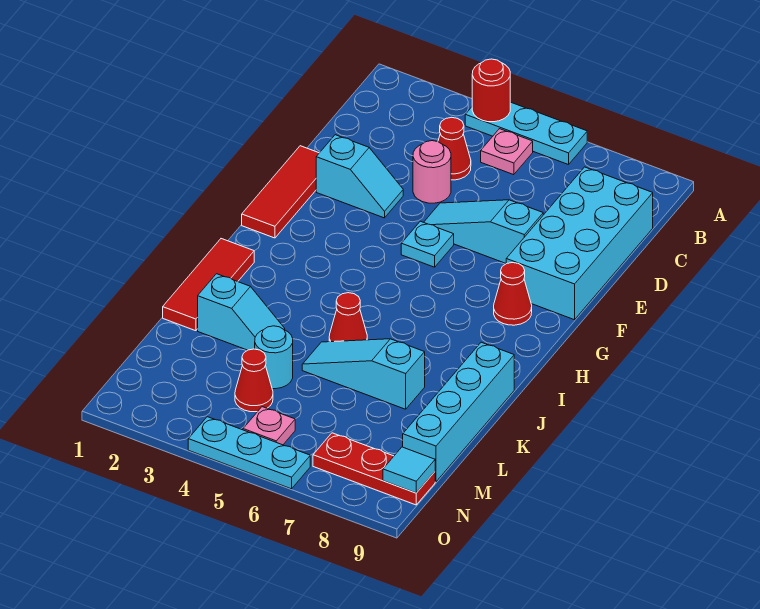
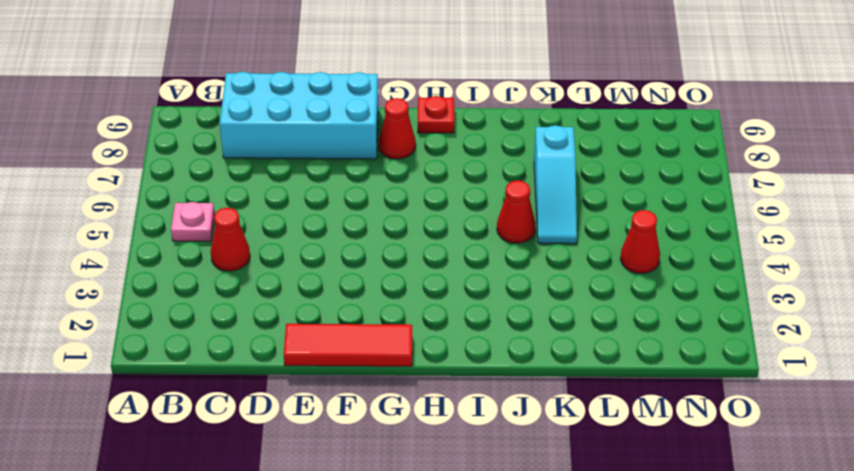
red plate H9 level 1 -> none
none -> cyan plate A4:A6 level 1
none -> pink round brick D4 level 1
none -> cyan slope E2:E3 level 1 top 2

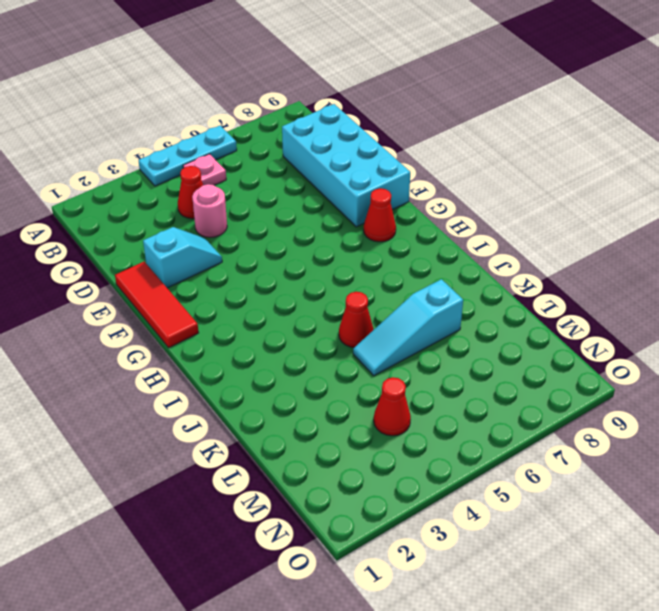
none -> cyan slope E5:E7 level 1 top 7
none -> cyan plate F5 level 1
none -> red tile I1:K1 level 1

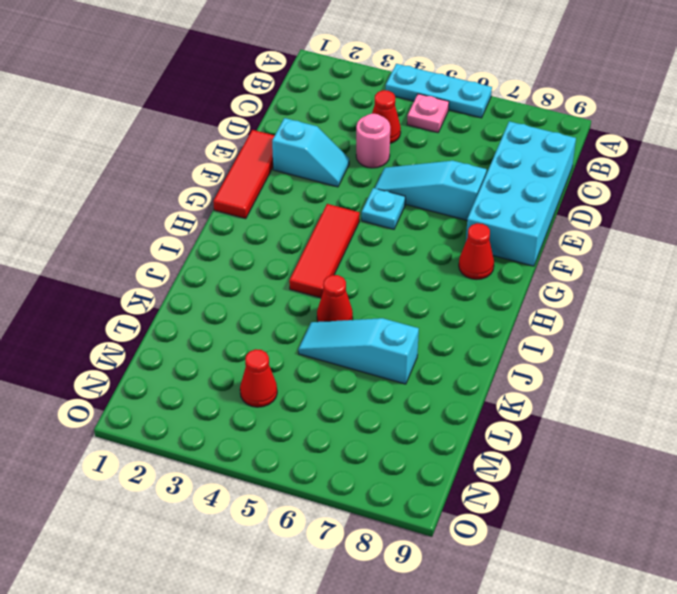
red tile G4:I4 level 1 -> red tile I1:K1 level 1
none -> cyan brick J9:M9 level 1
none -> cyan slope K2:K3 level 1 top 2
none -> cyan round brick L4 level 1

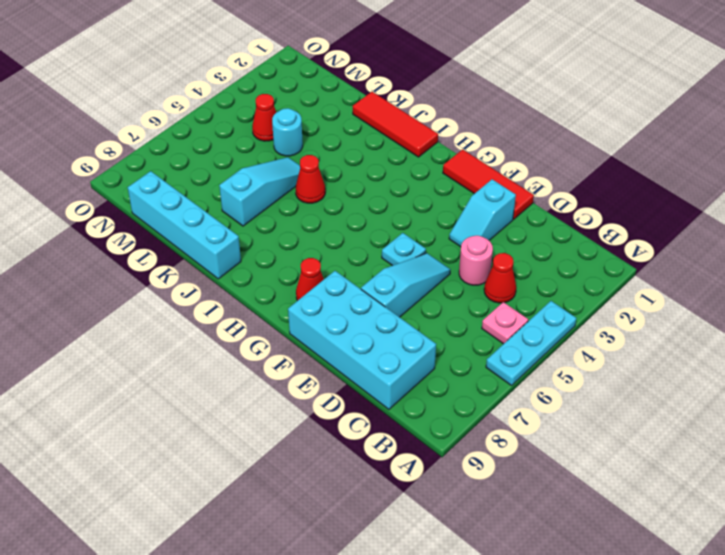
none -> cyan slope K2:K3 level 1 top 2
none -> pink plate N5 level 1
none -> red plate N7:N9 level 1

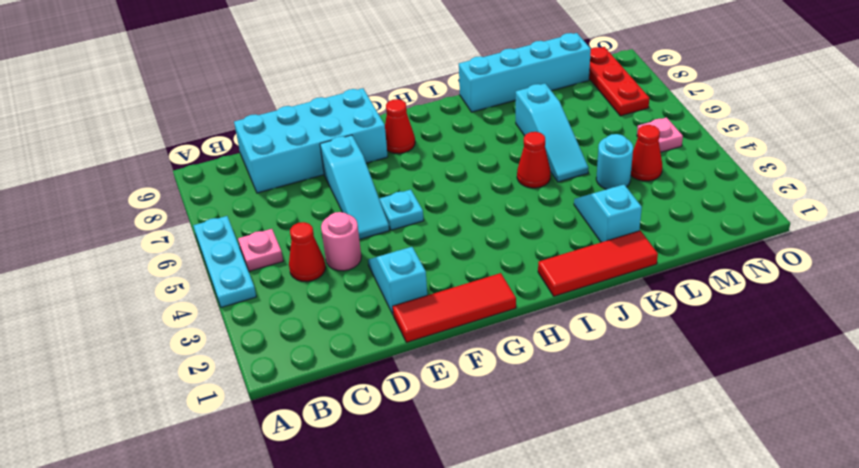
none -> cyan plate O4:O6 level 1
none -> red round brick A4 level 2
none -> cyan tile N9 level 2

